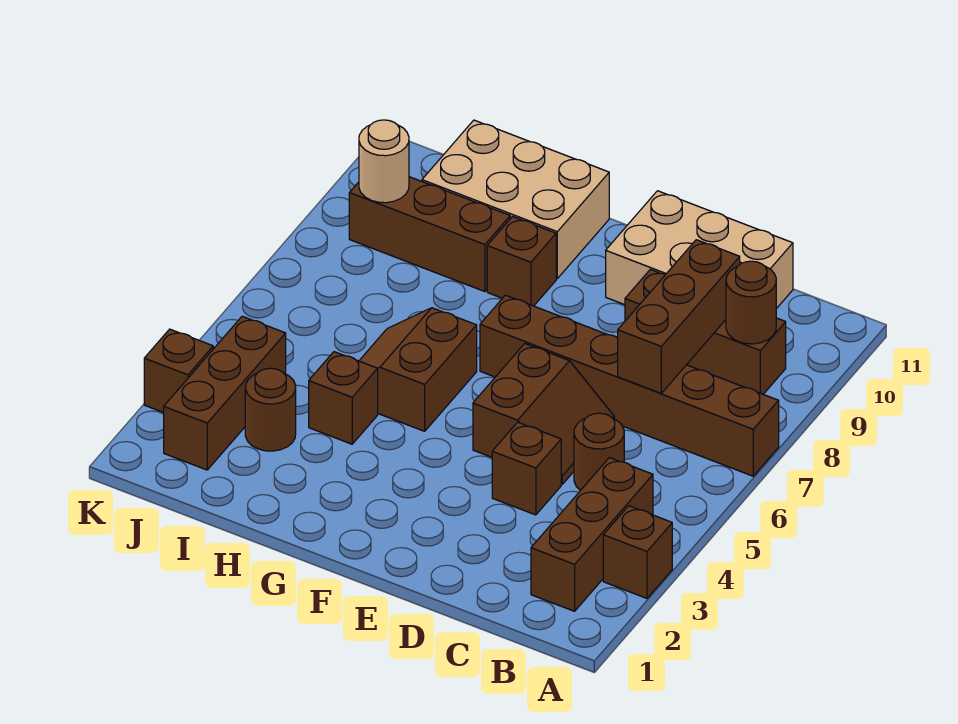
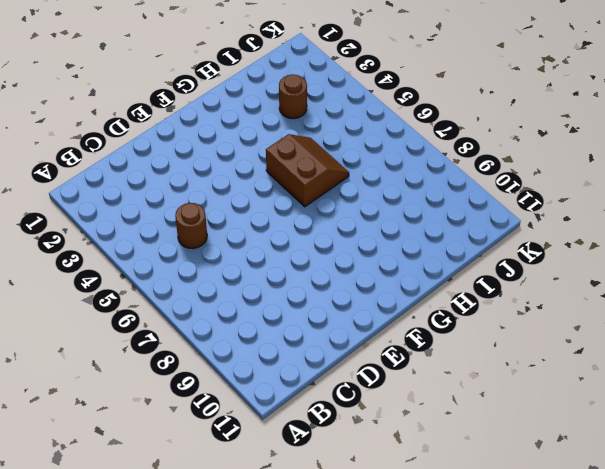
none -> brown brick A3 level 1
none -> brown brick A7:F7 level 1
none -> brown brick B2:B4 level 1

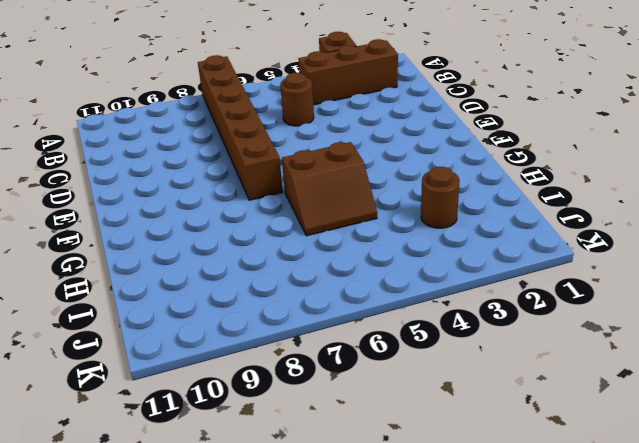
none -> brown brick B9:D9 level 1
none -> tan brick C10:E11 level 1
none -> brown brick D4 level 1

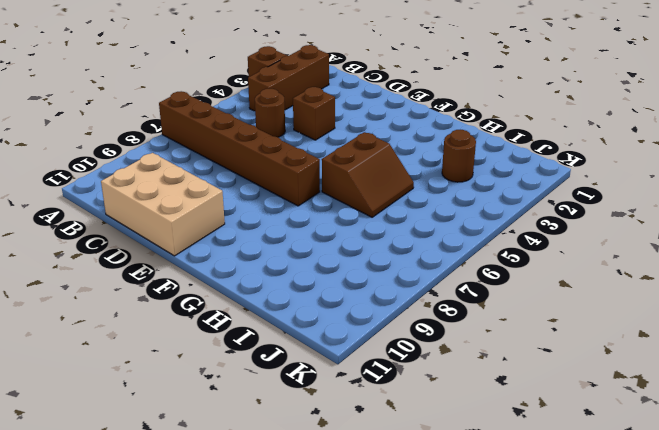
none -> brown brick B9:D9 level 1
none -> brown slope D5:E6 level 1 top E
none -> brown brick G9 level 1

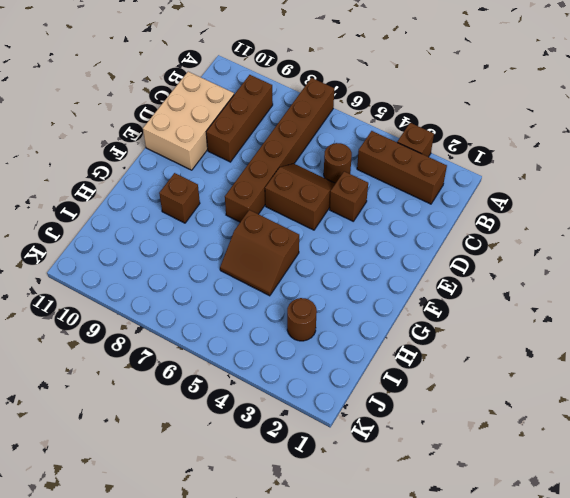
none -> tan brick G10:I11 level 1
none -> brown brick H4 level 1
none -> brown brick H9:J9 level 1

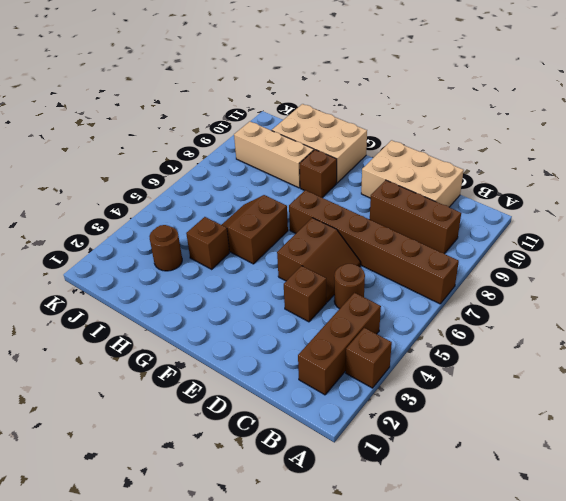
tan brick H9:J9 level 1 -> brown brick H9:J9 level 1
none -> brown brick J2:J4 level 1
none -> brown brick K3 level 1
none -> brown round brick B9 level 2

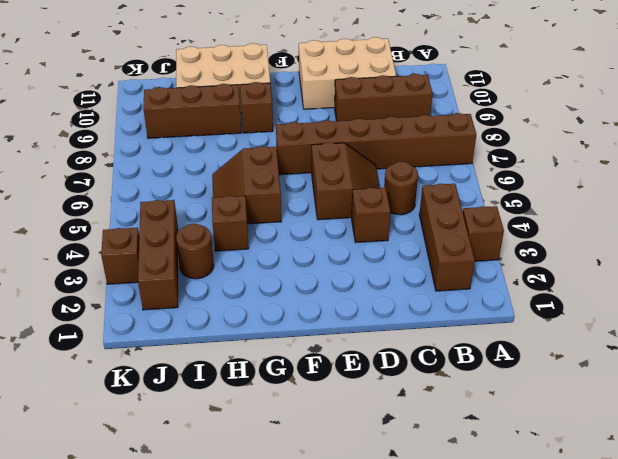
none -> brown round brick B9 level 2
none -> brown brick C7:C9 level 2
none -> tan round brick J9 level 2

